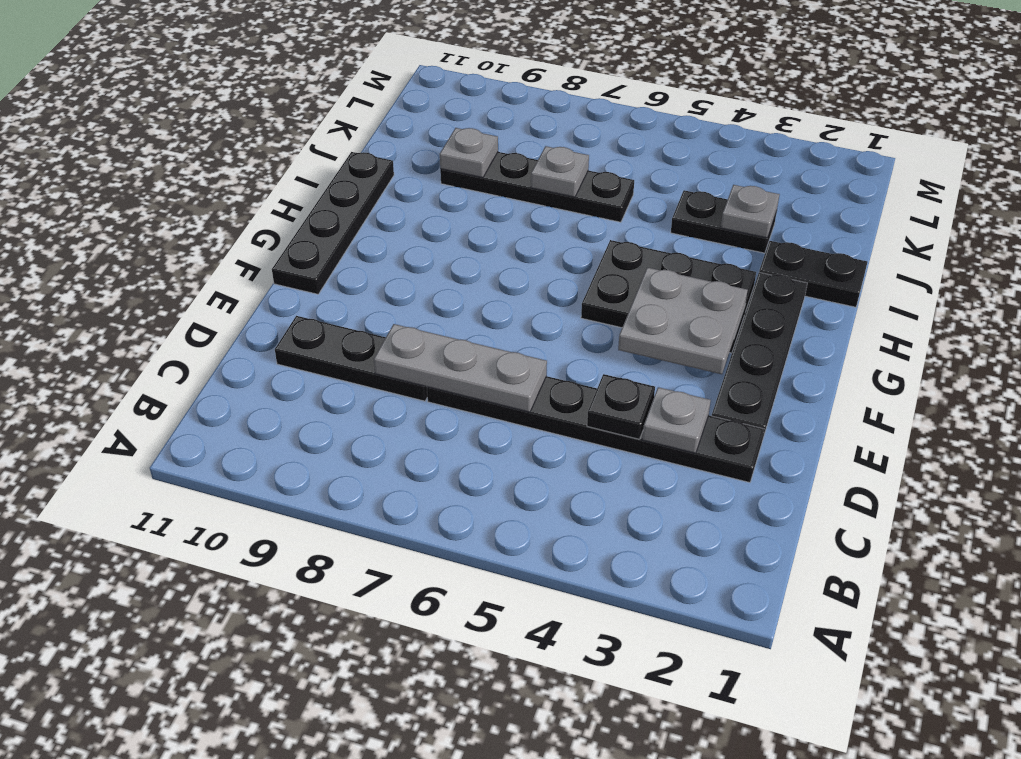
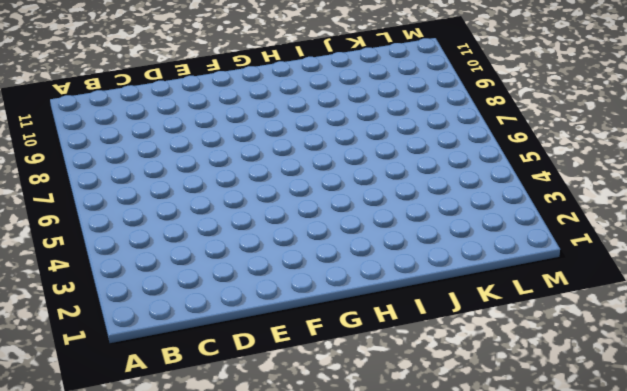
none -> black plate D2:D7 level 1
none -> black plate D8:D10 level 1
none -> black plate E2:H2 level 1

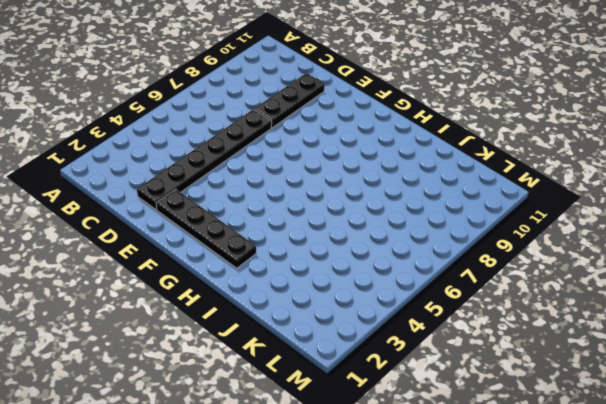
none -> black plate F11:I11 level 1
none -> black plate G3:H5 level 1
none -> black plate I1:I2 level 1

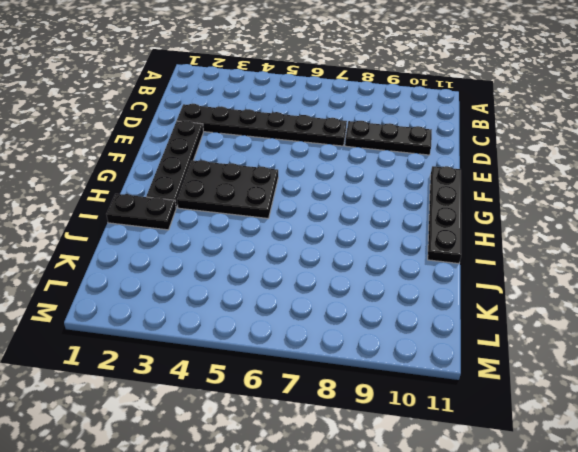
none -> black plate J3:J4 level 1
none -> black plate J6:J9 level 1
none -> grey plate D3 level 2

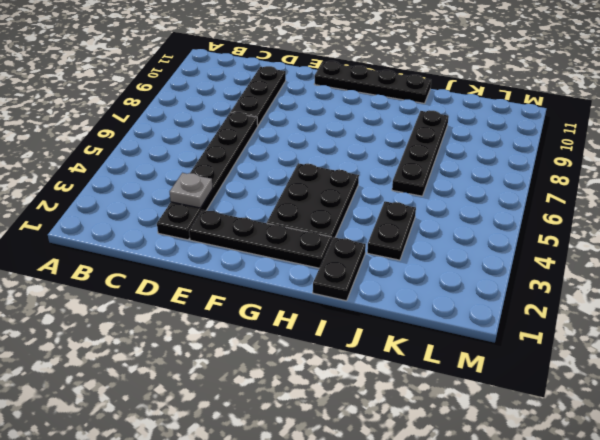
none -> black plate D4 level 2
none -> grey plate D6:D8 level 2
none -> grey plate F3:G4 level 2

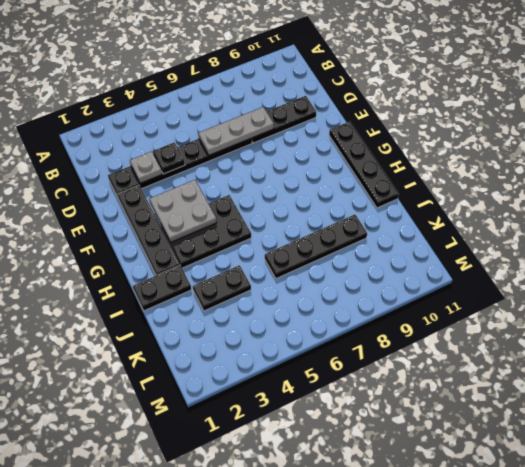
none -> grey plate J3 level 2
none -> grey plate J7 level 2
none -> grey plate J9 level 2

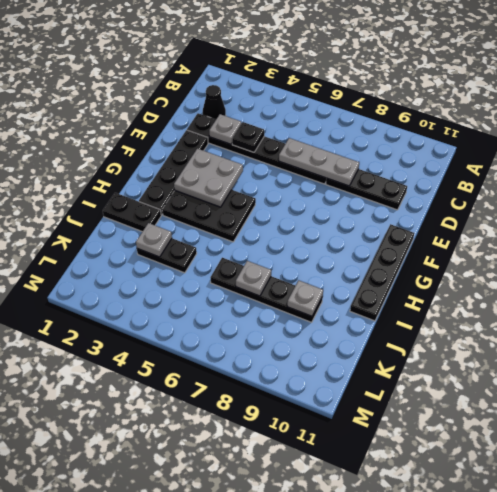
black cone C2 level 1 -> none

